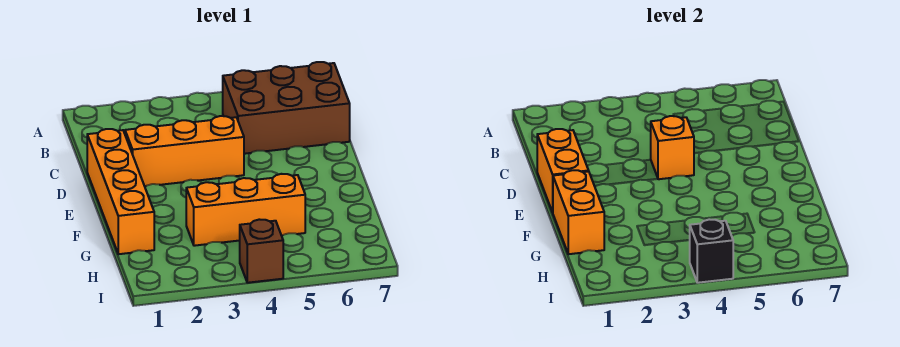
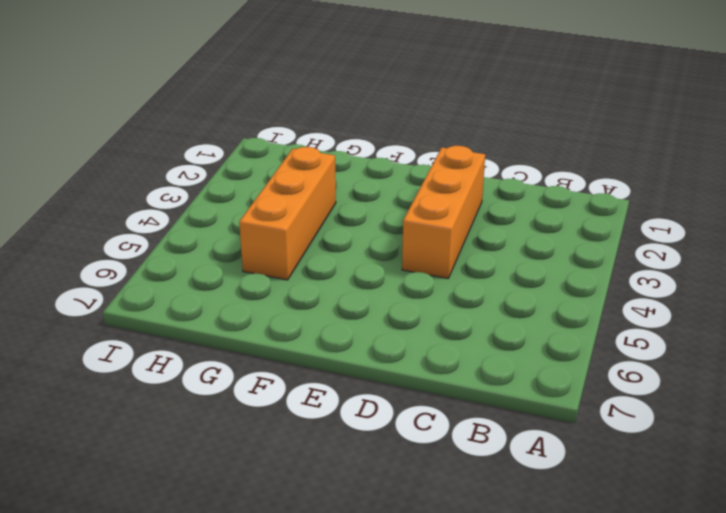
none -> brown brick B5:C7 level 1
none -> orange brick D1:G1 level 1

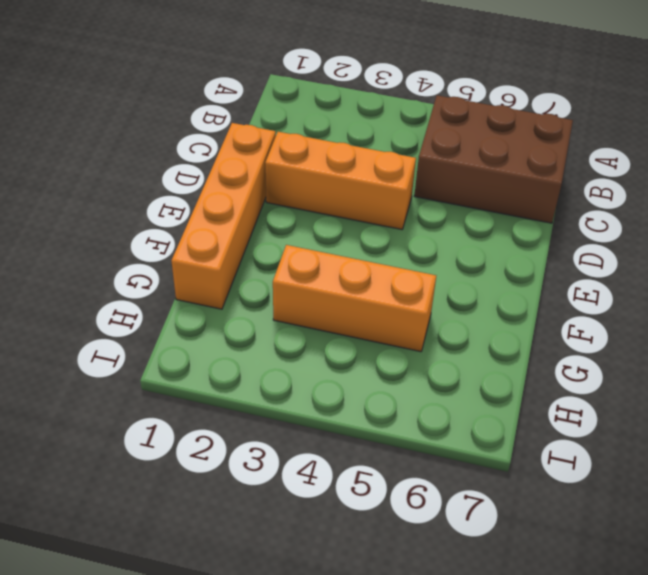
none -> brown brick I4 level 1
none -> orange brick D1:E1 level 2

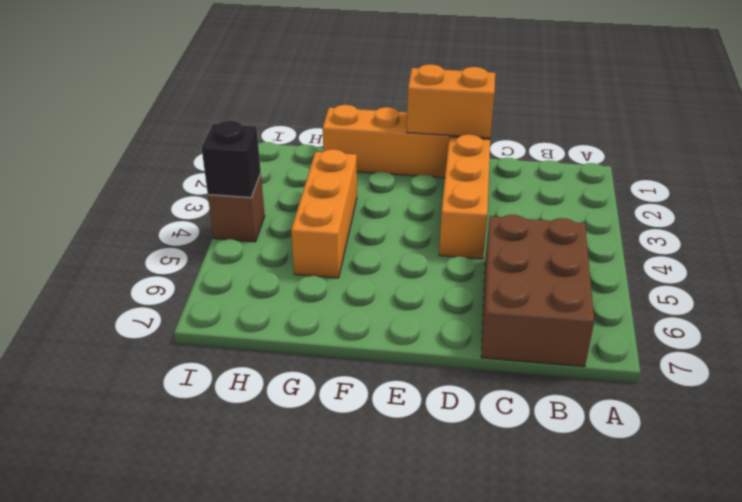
none -> orange brick D4 level 2
none -> orange brick F1:G1 level 2

